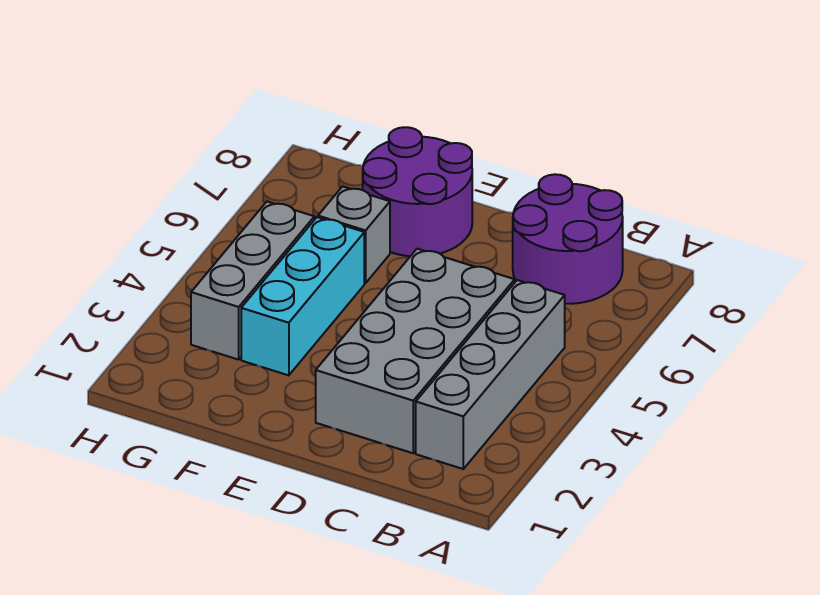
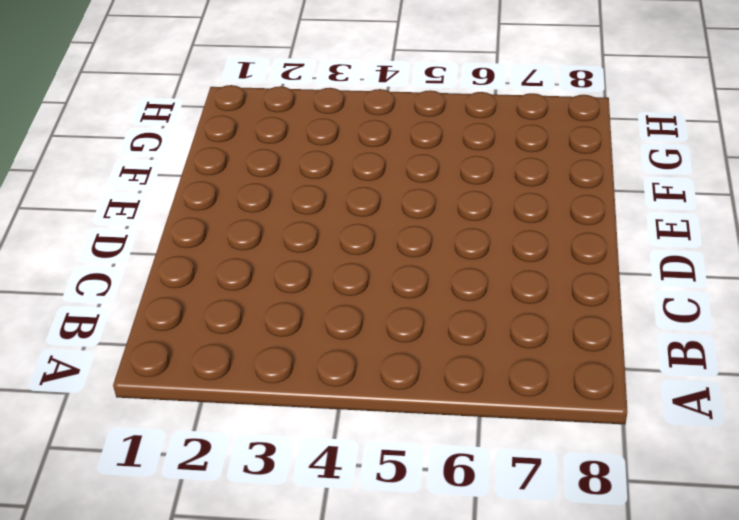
none -> grey brick B2:B5 level 1
none -> purple round brick B7:C8 level 1

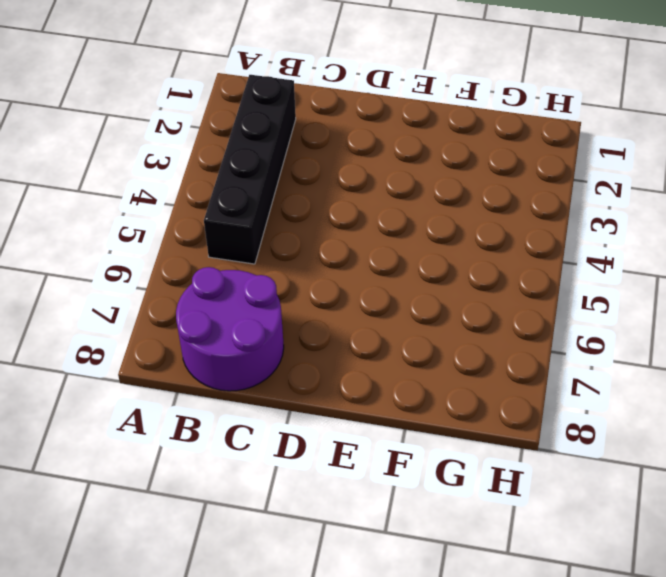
black brick B2:B5 level 1 -> grey brick B2:B5 level 1
none -> grey brick C2:D5 level 1
none -> purple round brick E7:F8 level 1

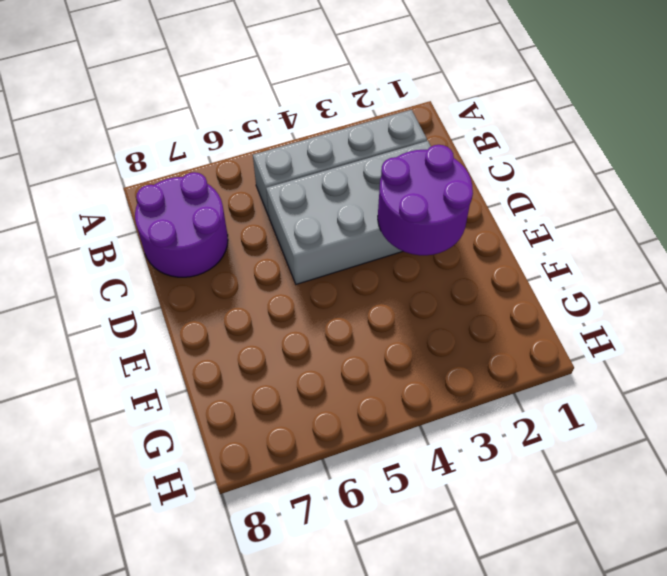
purple round brick D2:E3 level 2 -> purple round brick E7:F8 level 1
none -> cyan brick F3:F5 level 1
none -> grey brick F6 level 1

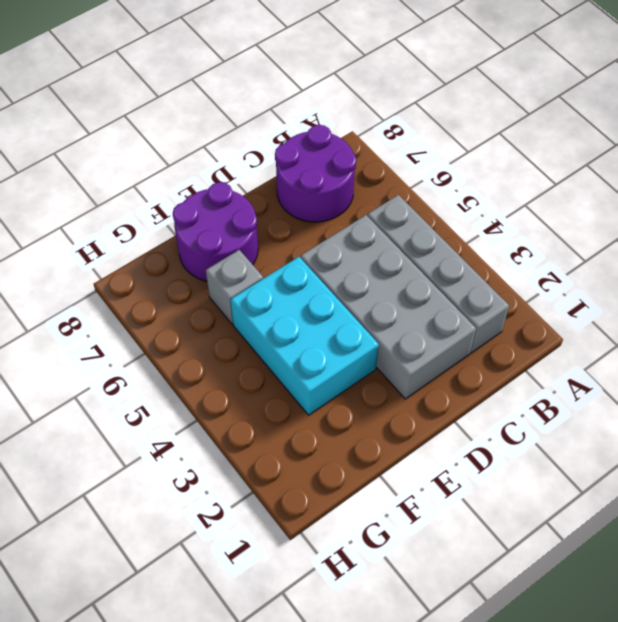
cyan brick E3:F5 level 1 -> cyan brick F3:F5 level 1
none -> grey brick G3:G5 level 1

